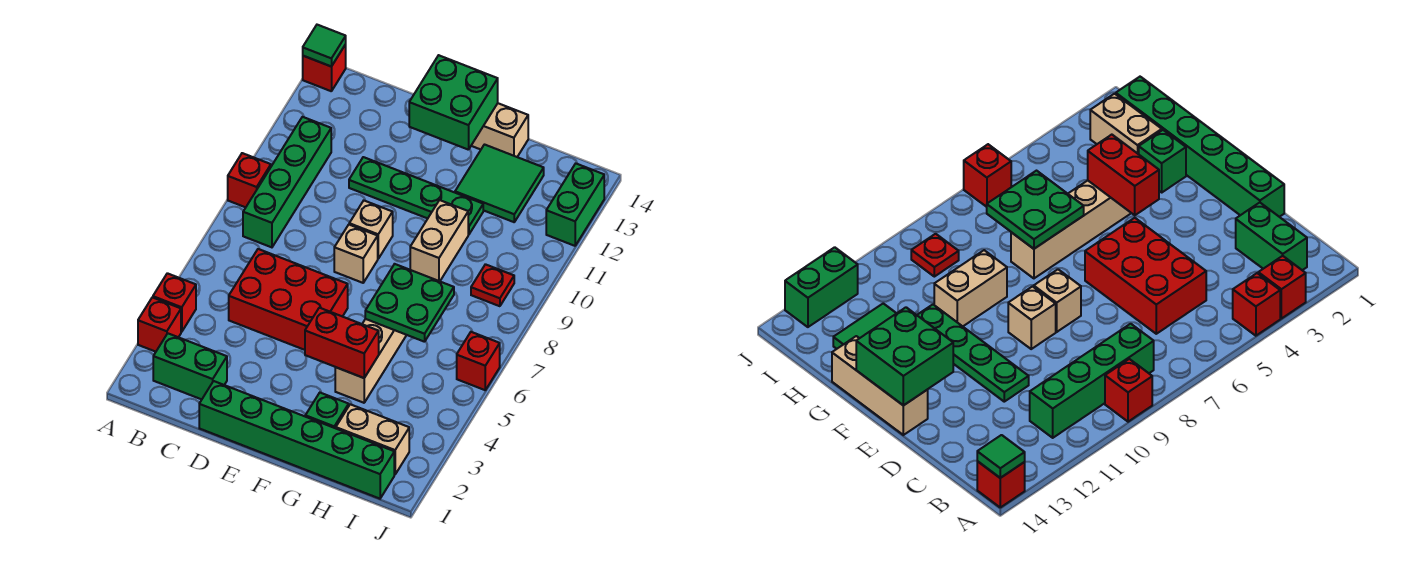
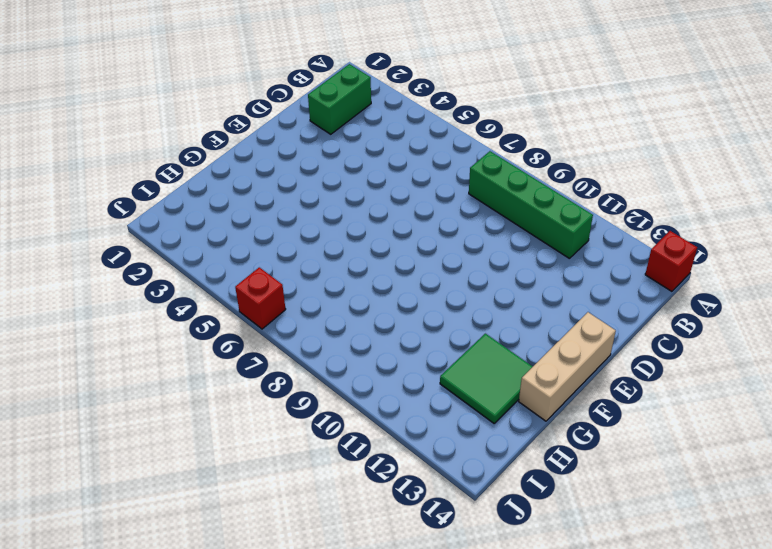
none -> red brick A3 level 1
none -> red brick A4 level 1
none -> red brick A9 level 1

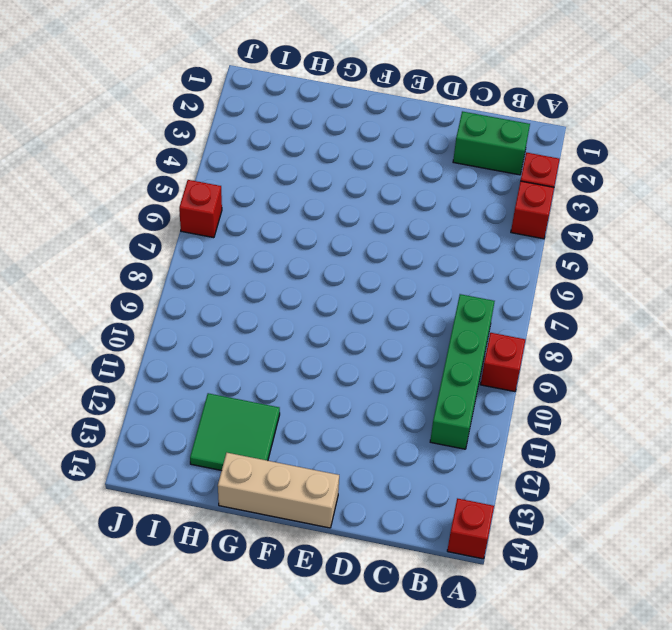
none -> red brick C5:E6 level 1
none -> green brick D1:I1 level 1
none -> green plate D11:G11 level 1

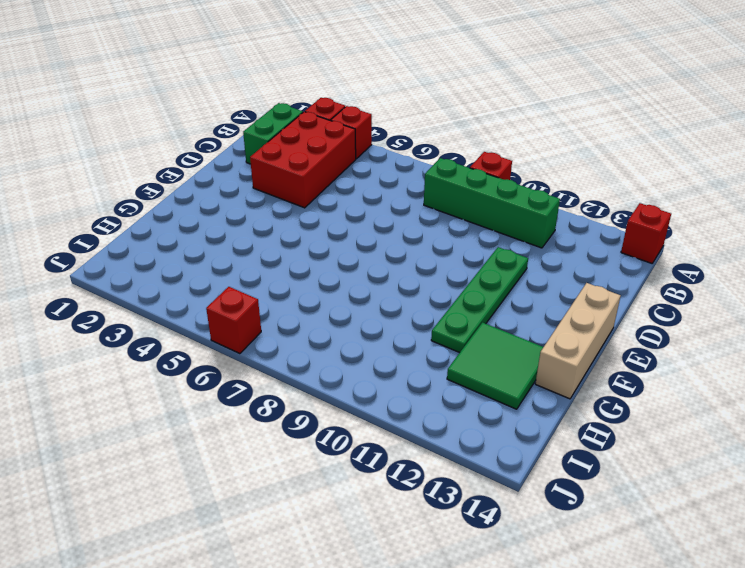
red brick B3:D4 level 1 -> red brick C5:E6 level 1
none -> green brick D1:I1 level 1
none -> tan brick E8 level 1
none -> tan brick E9 level 1

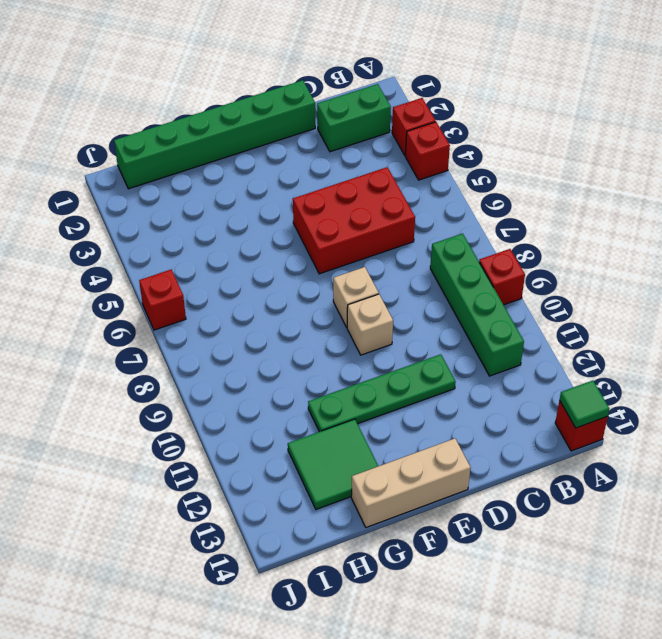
none -> green brick G2 level 1
none -> tan brick G4:G7 level 1
none -> tan brick G9:G10 level 1

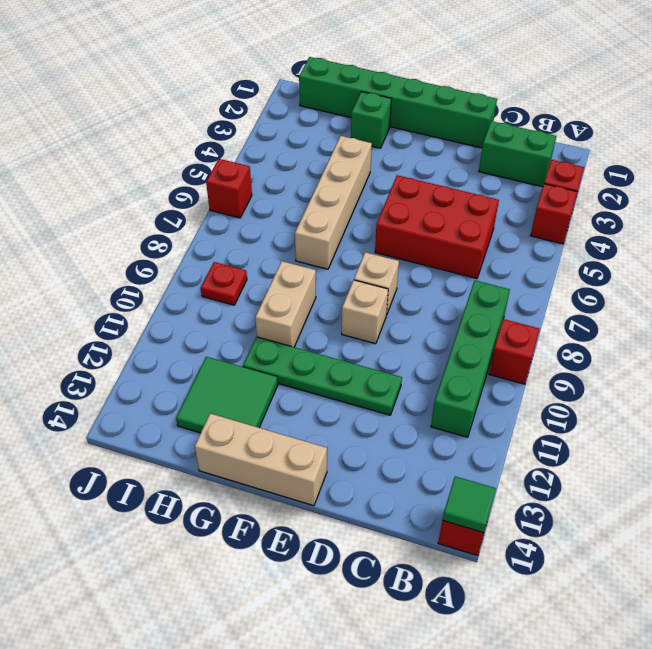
none -> tan brick H2:I2 level 1
none -> green brick J12:J13 level 1
none -> green brick E13:F14 level 2

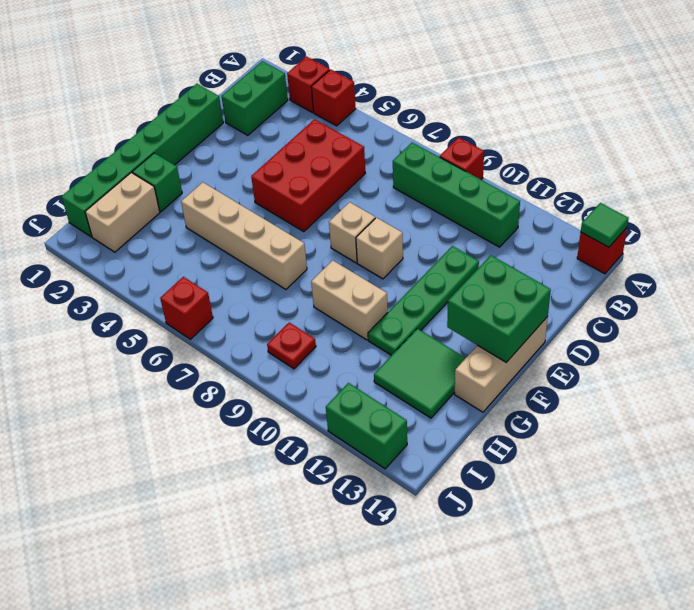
none -> red brick F4:G4 level 2
none -> green plate G6:H7 level 2

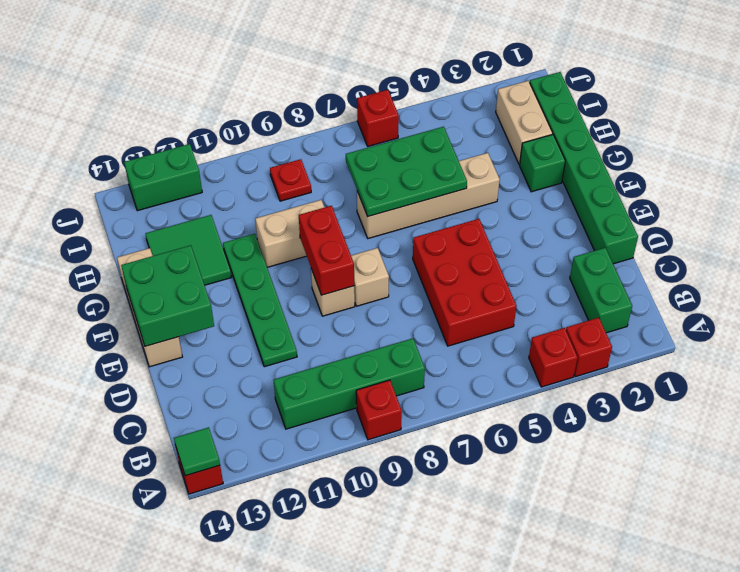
red brick E9:F9 level 2 -> red brick F4:G4 level 2
green plate G5:H7 level 2 -> green plate G6:H7 level 2

